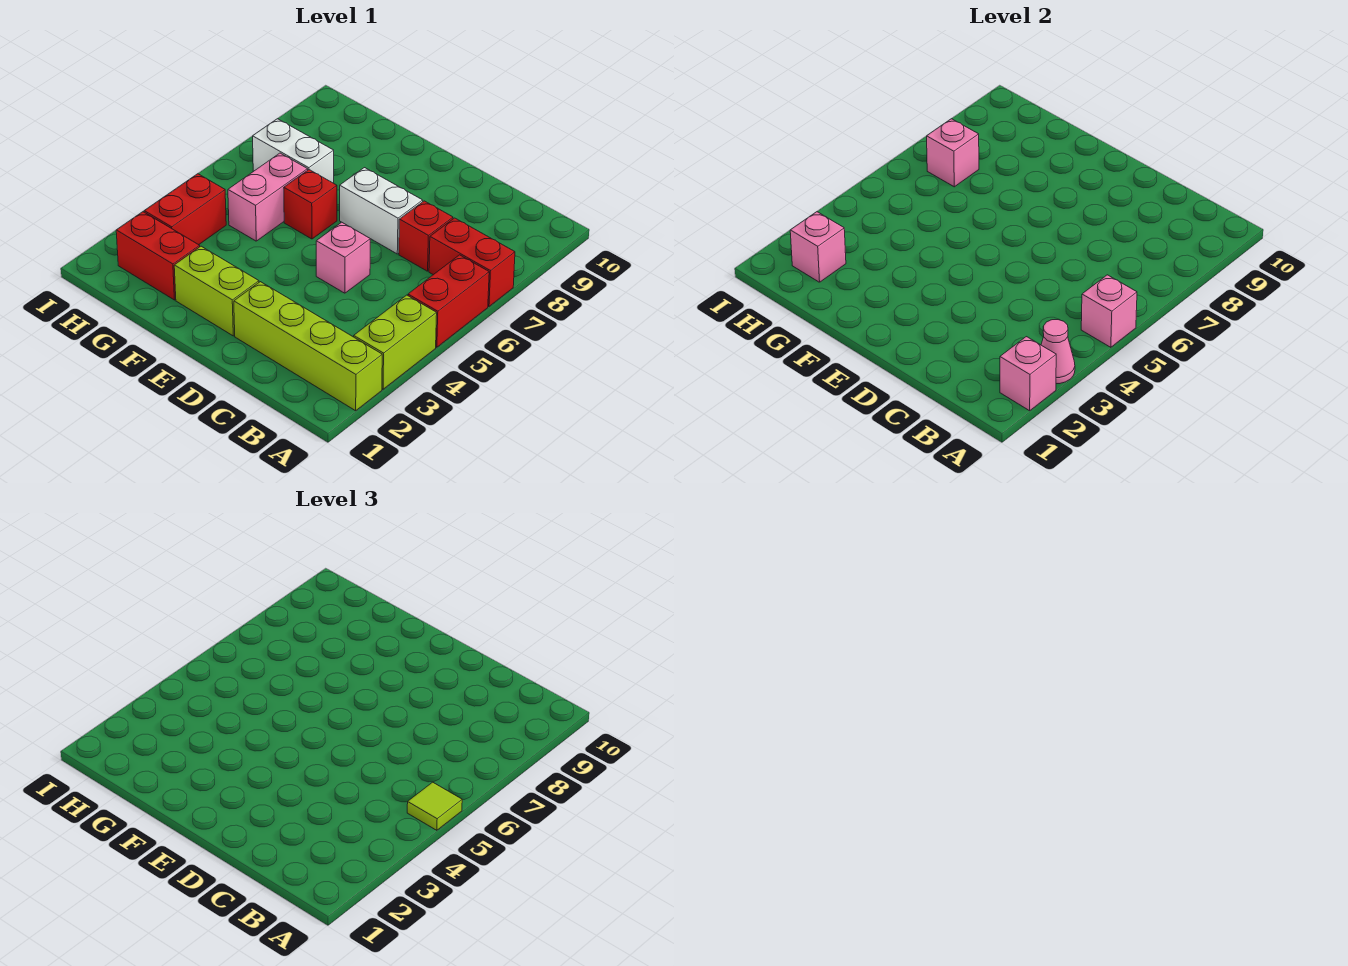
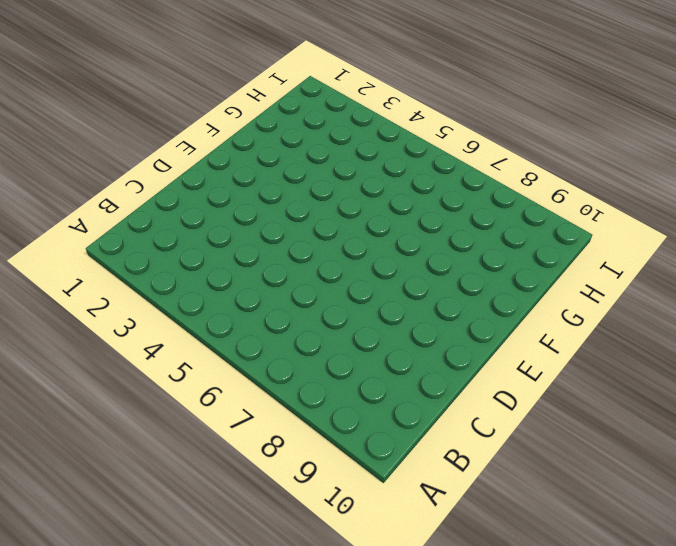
none -> lime brick A2:D2 level 1
none -> lime brick A3:A4 level 1
none -> red brick A5:A6 level 1

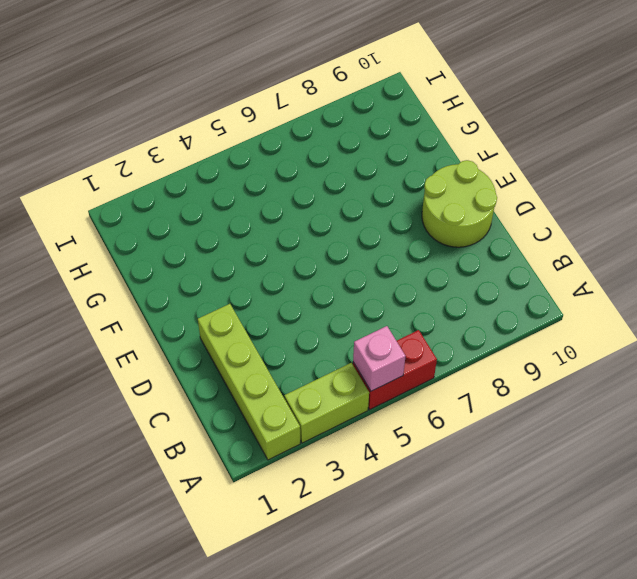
lime round brick D9:E10 level 1 -> none
none -> red brick A7:B7 level 1
none -> red brick C7 level 1
none -> pink brick D5 level 1

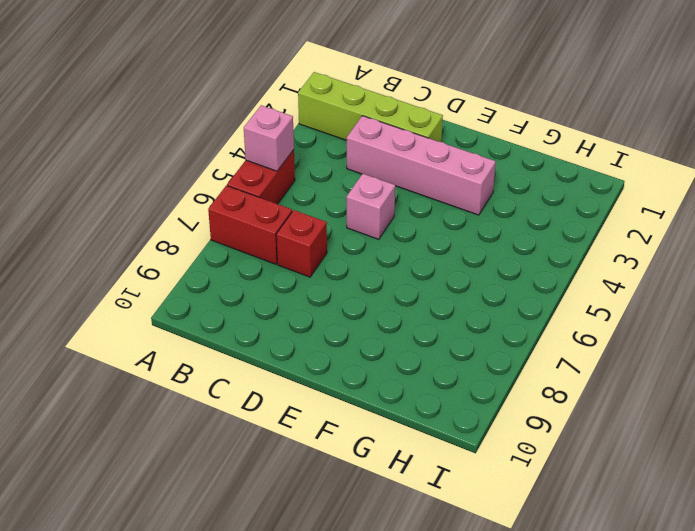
pink brick C3:F3 level 1 -> none
none -> lime brick A3:A4 level 1
none -> white brick D7:E7 level 1
none -> lime brick E2:F2 level 1

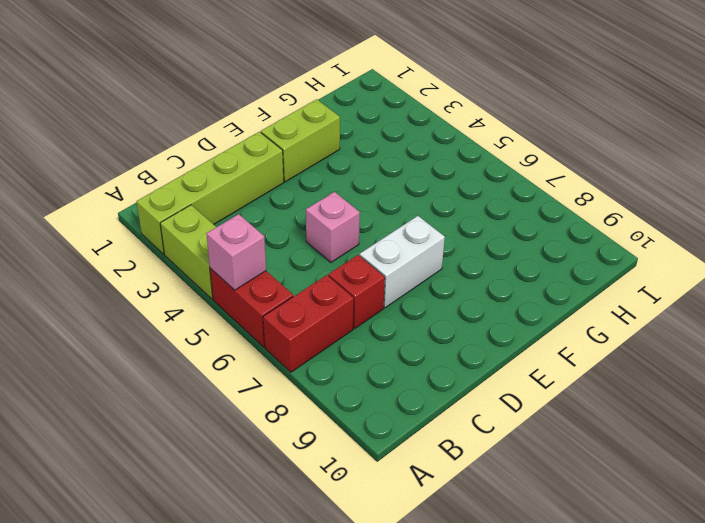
none -> red brick F6 level 1
none -> red brick G2:H2 level 1
none -> pink brick G5:G6 level 1

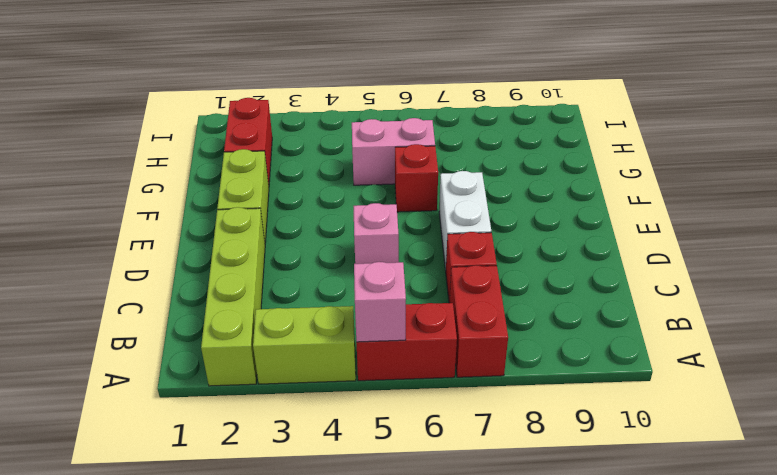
none -> white brick G7:H7 level 1
none -> red brick H3:H4 level 1
none -> pink brick A2 level 2

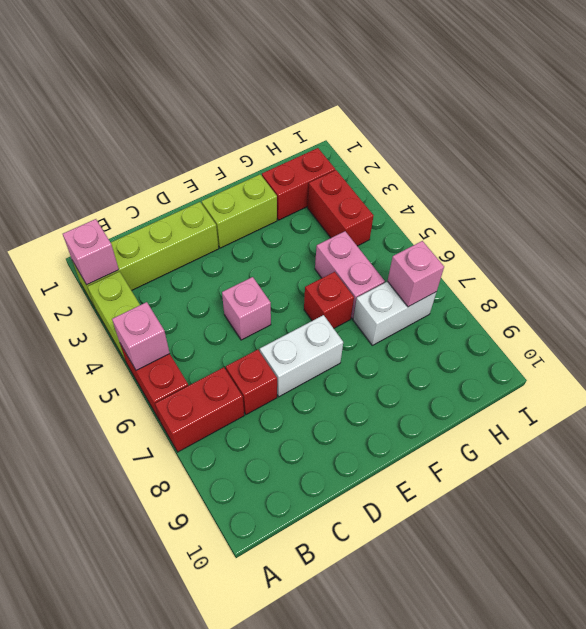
none -> pink cone A3 level 2
none -> pink brick H2 level 2
none -> lime tile A5 level 3

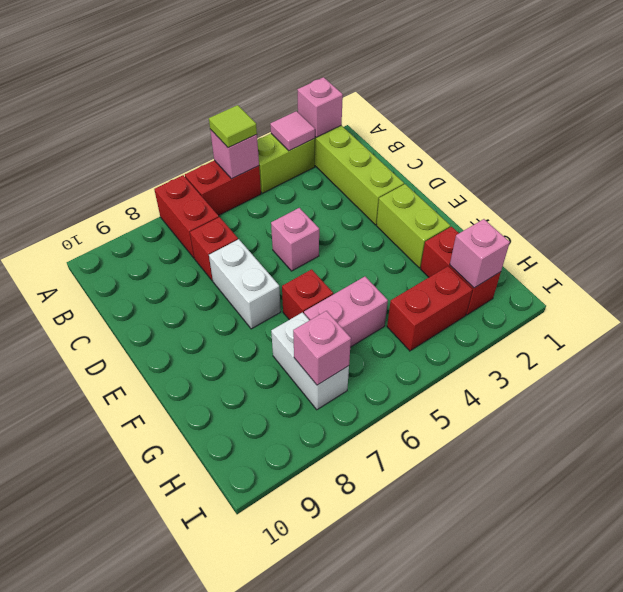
pink tile A3 level 2 -> pink cone A3 level 2

